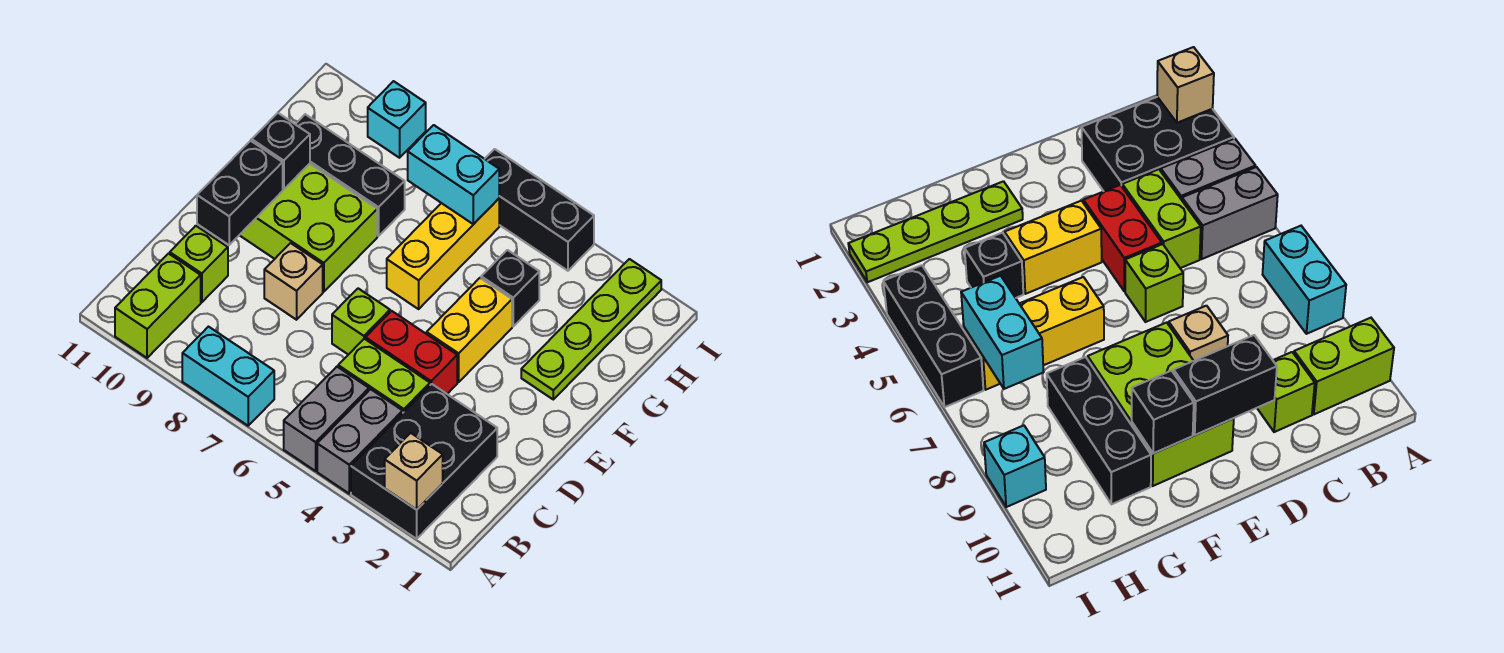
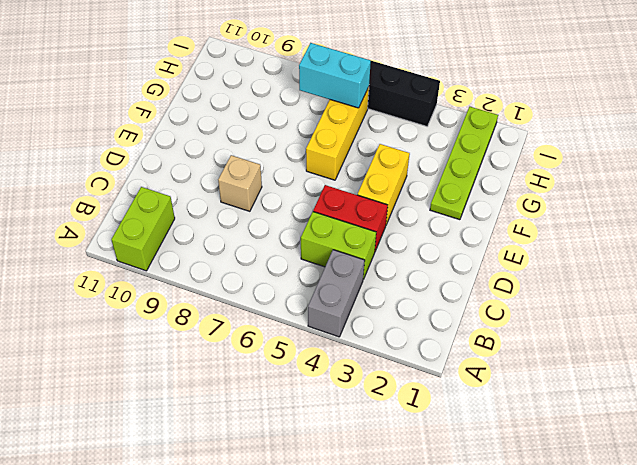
none -> black brick A2:C3 level 1
none -> grey brick A5:B5 level 1
none -> cyan brick A7:A8 level 1

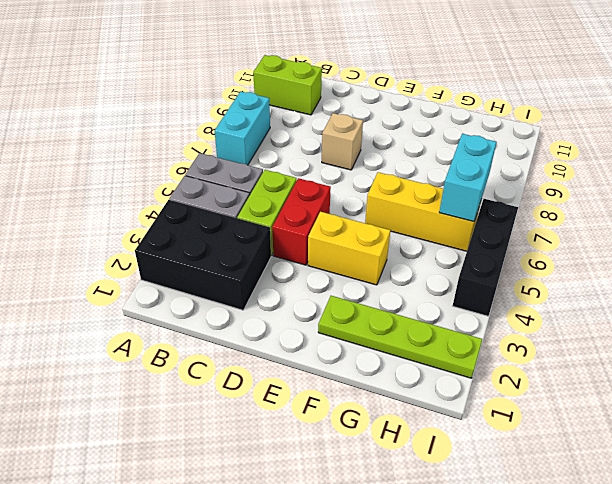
none -> lime brick C10 level 1
none -> lime brick D6 level 1
none -> lime brick E8:F10 level 1

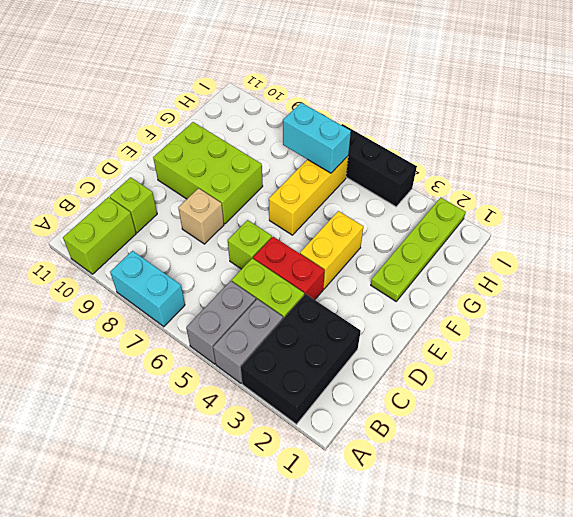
none -> black brick G4 level 1
none -> black brick G8:G10 level 1
none -> cyan brick I9 level 1

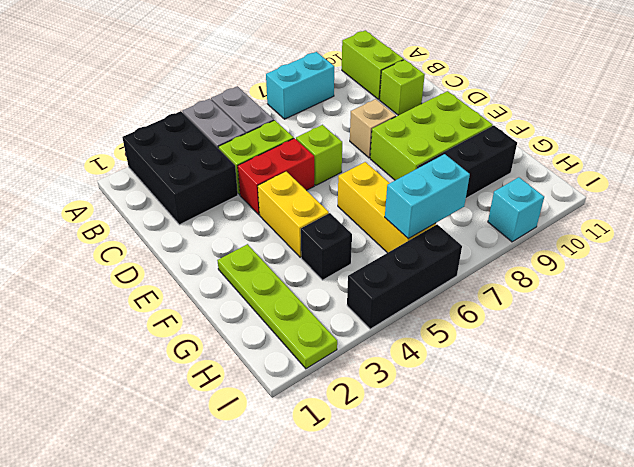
none -> tan brick A2 level 2
none -> black brick D10:E10 level 2
none -> black brick F10 level 2

